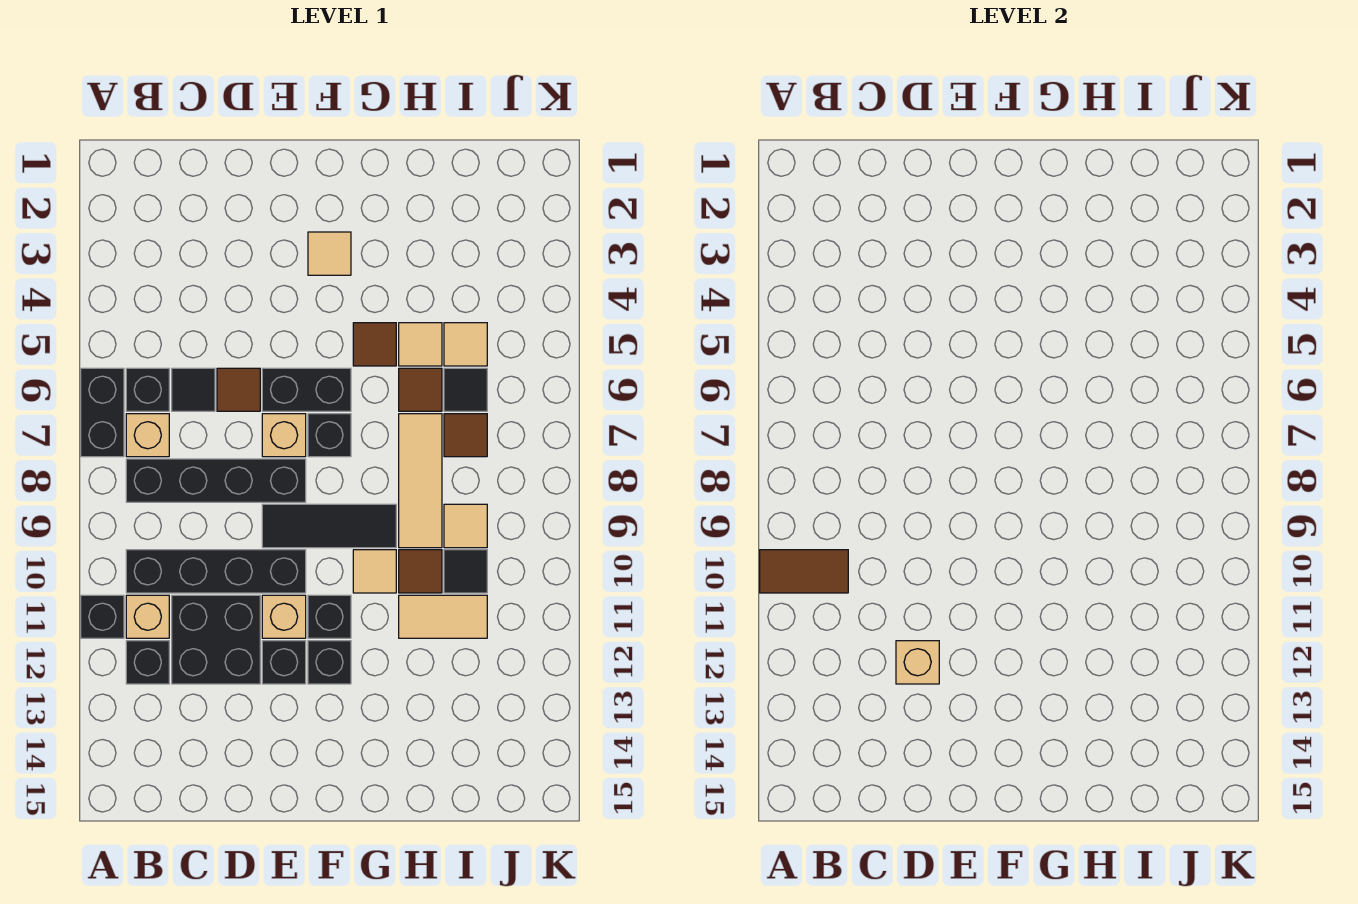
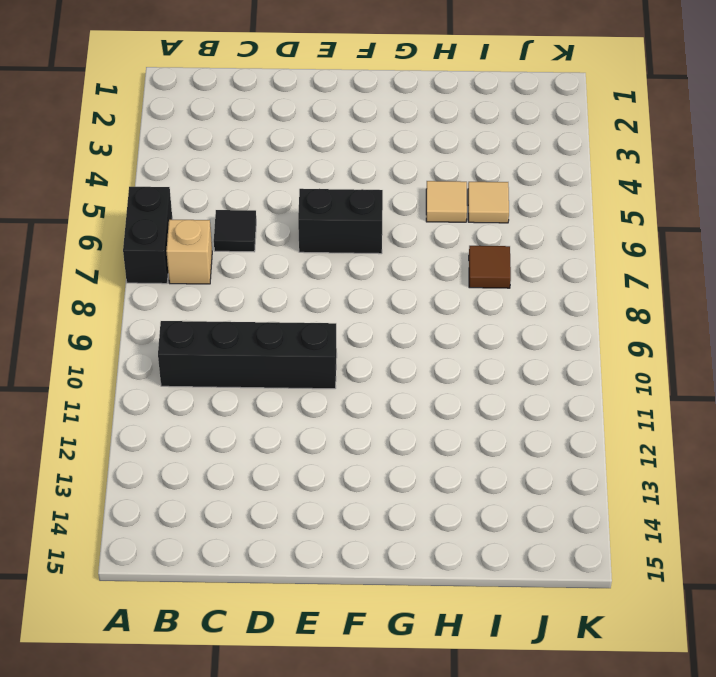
none -> black brick A11 level 1
none -> black brick B6 level 1
none -> black brick B8:E8 level 1
none -> tan brick B11 level 1

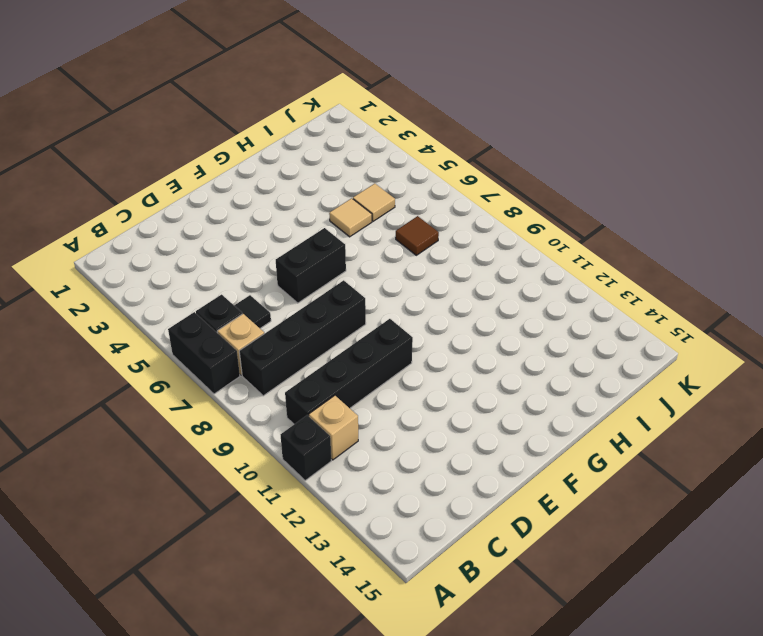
none -> black brick B12 level 1
none -> black brick C11:D12 level 1
none -> brown tile D6 level 1
none -> tan brick E7 level 1

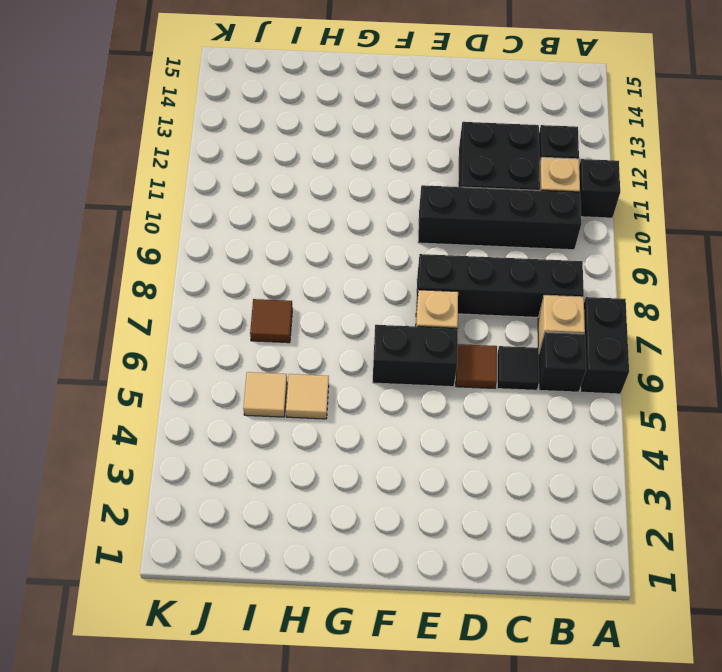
none -> black tile E9:G9 level 1
none -> tan brick E11 level 1
none -> black brick E12 level 1
none -> tan tile F3 level 1

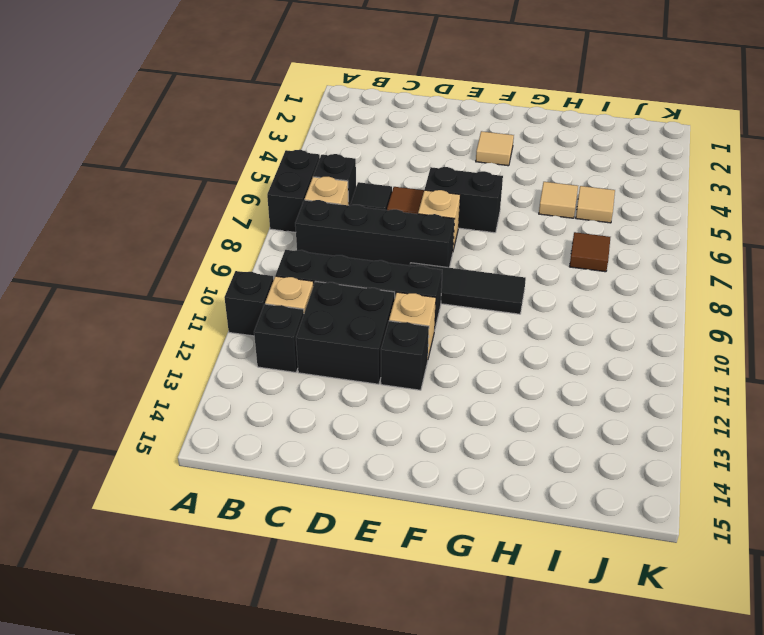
none -> black brick F7 level 1
none -> black brick F11 level 1
none -> black brick F12 level 1
none -> brown tile G5 level 1

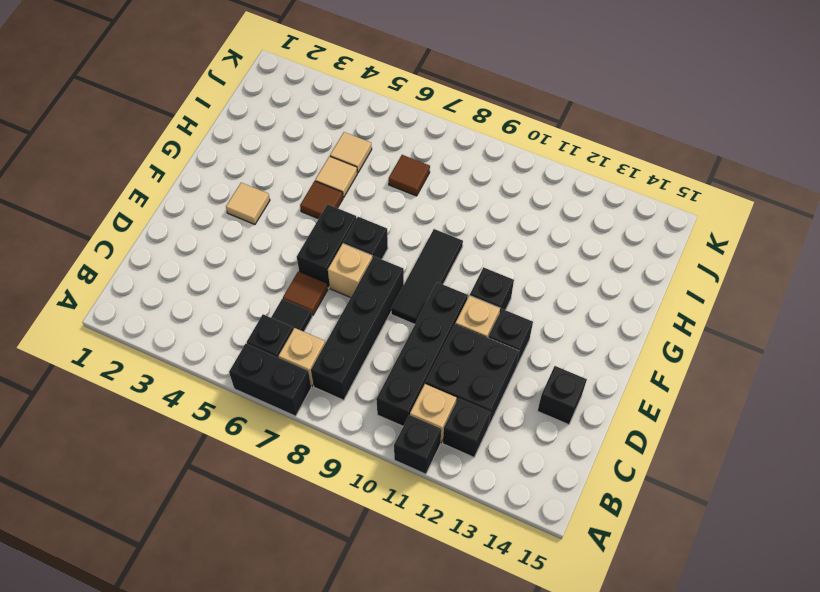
black brick D14 level 1 -> black brick F12 level 1
none -> tan tile G10 level 1
none -> brown tile H6 level 1
none -> tan tile H7:H9 level 1
none -> brown tile H10 level 1

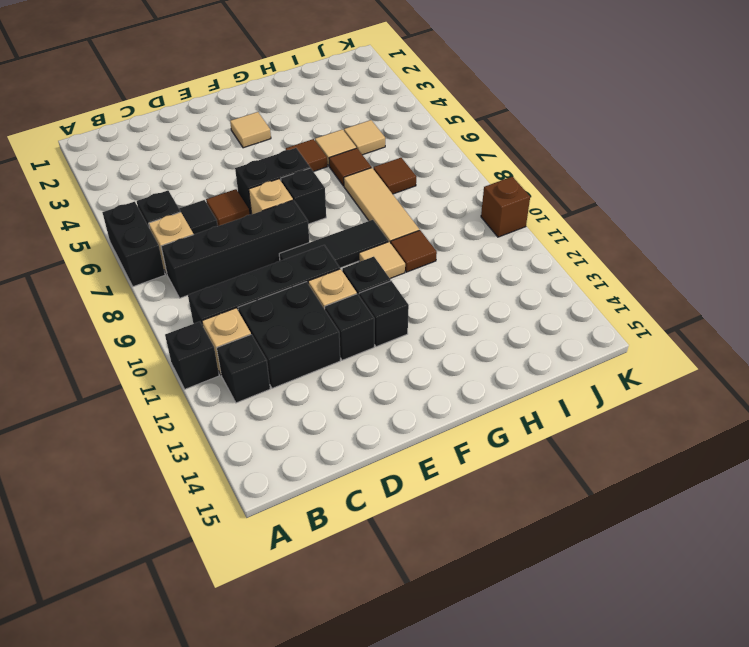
brown brick K10 level 1 -> none
none -> tan tile H11:I11 level 1
none -> black tile I6 level 1
none -> tan tile I9 level 1
none -> black tile I10 level 1

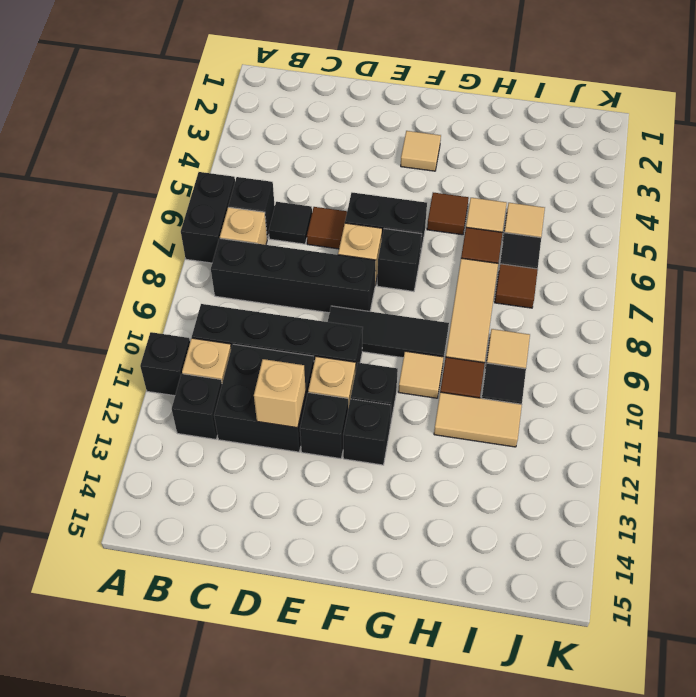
none -> brown tile A10:B10 level 2

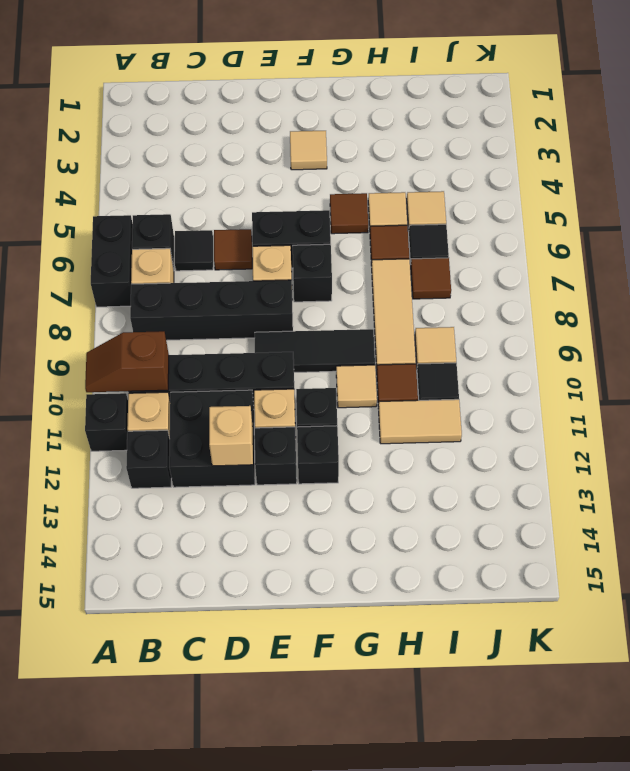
brown slope A10:B10 level 2 top B -> brown tile A10:B10 level 2

